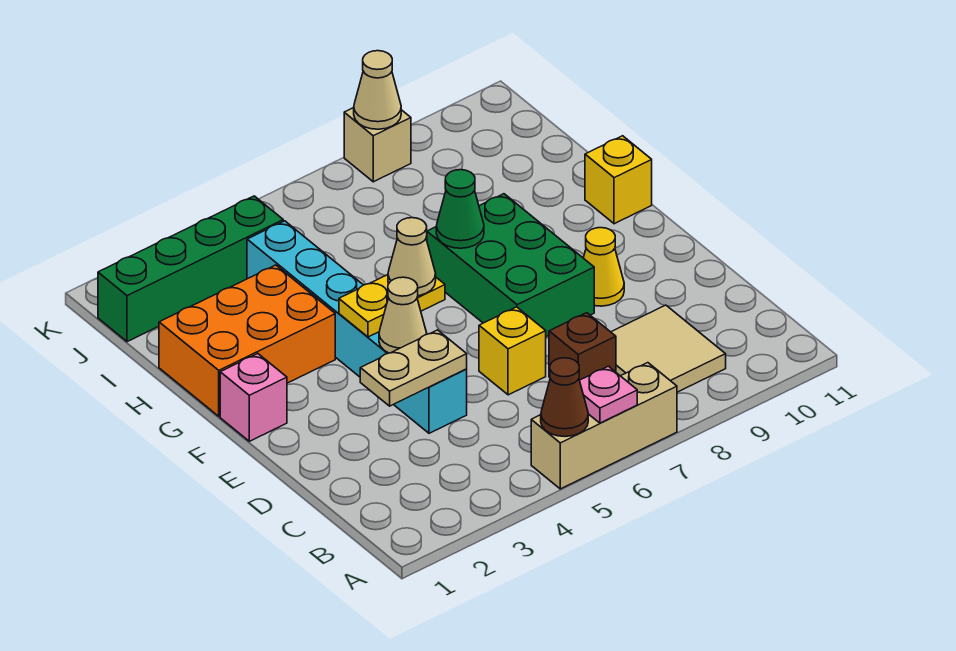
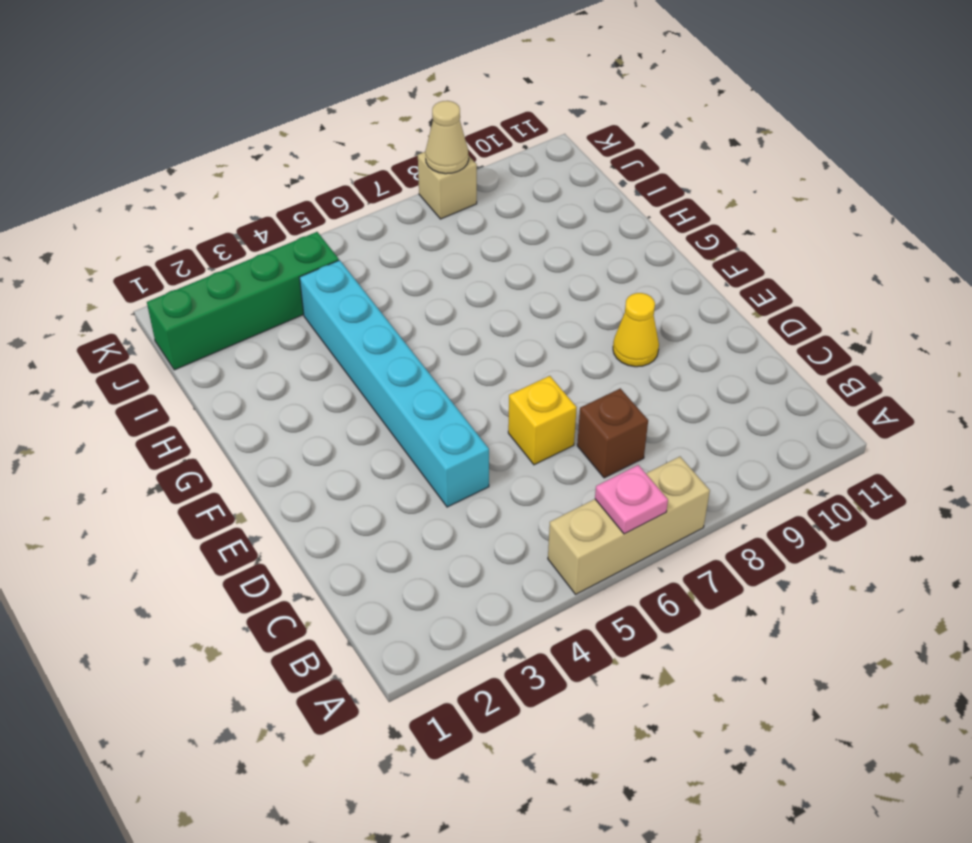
none -> tan tile B8:C9 level 1
none -> green brick E7:G8 level 1
none -> pink brick F1 level 1

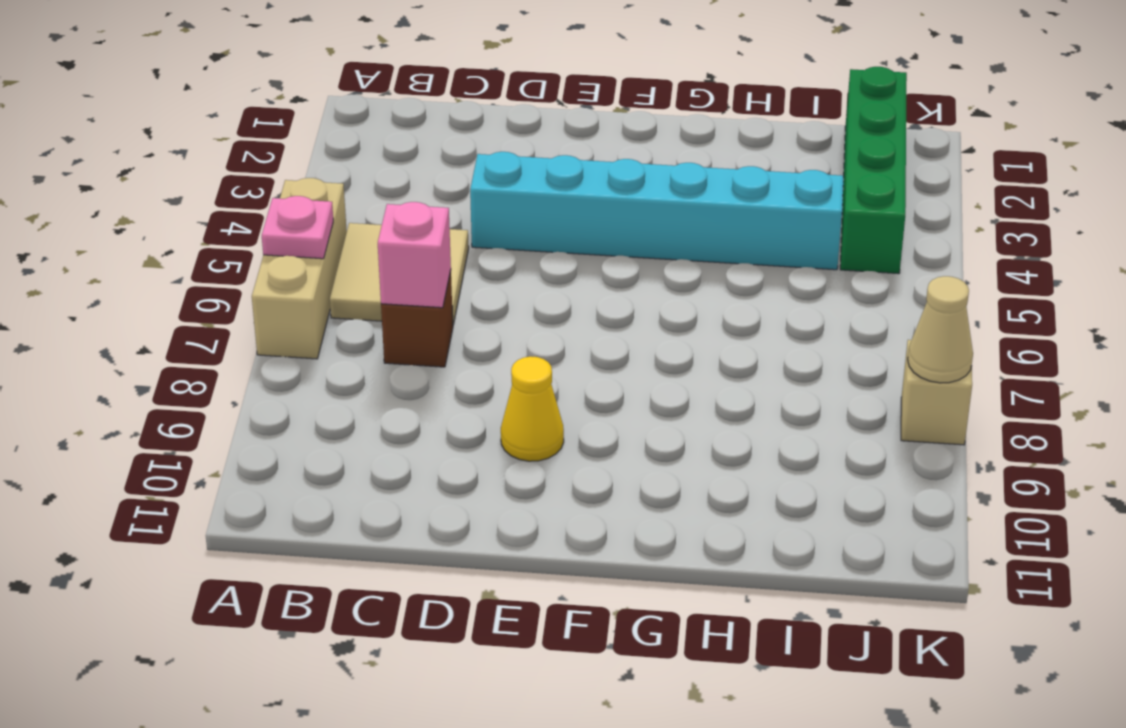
tan tile B5:C6 level 1 -> tan tile B8:C9 level 1
pink brick C7 level 2 -> pink brick F1 level 1
none -> yellow brick D6 level 1
none -> green brick E7:G8 level 1
none -> orange brick G1:H3 level 1

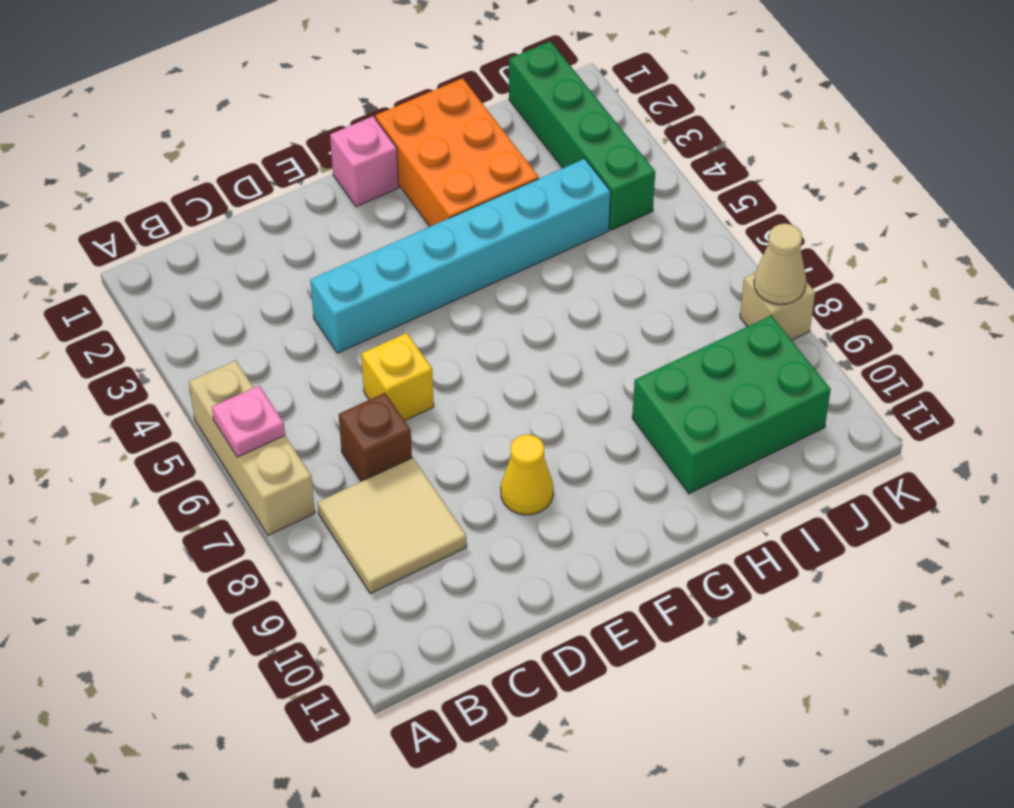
green brick H9:J10 level 1 -> green brick E7:G8 level 1
none -> yellow brick G11 level 1
none -> brown cone A5 level 2
none -> tan plate D3:D4 level 2

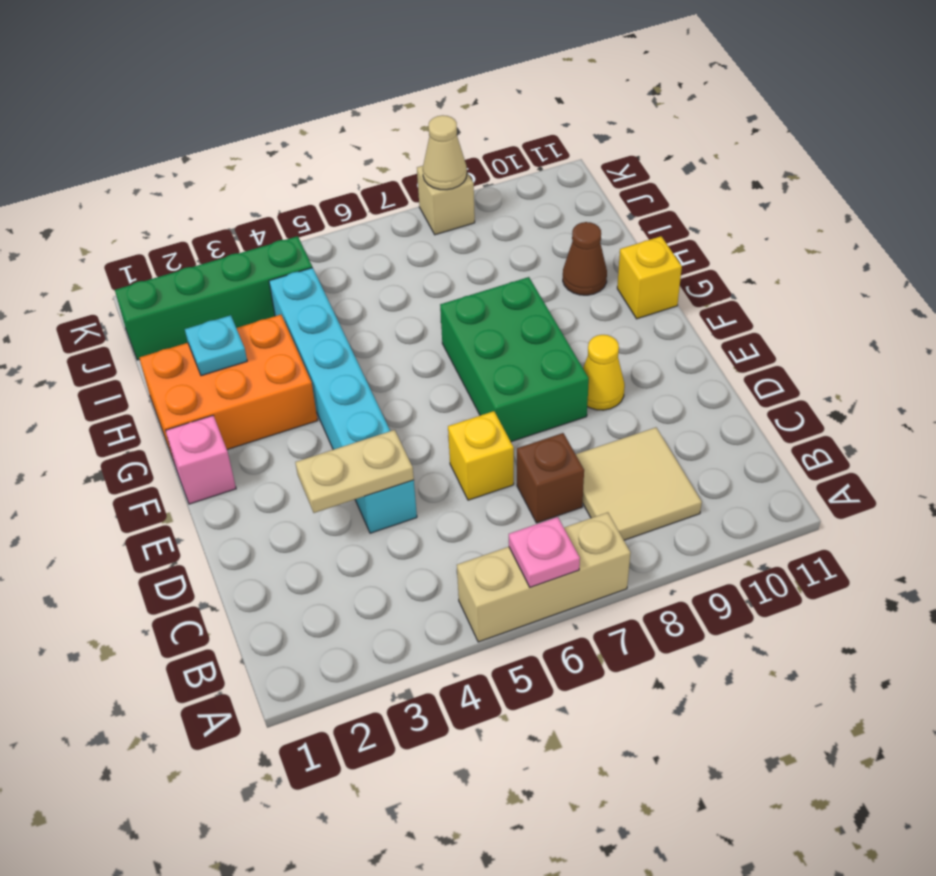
cyan plate H2 level 2 -> none
brown cone H10 level 1 -> brown cone A5 level 2
none -> tan cone E4 level 2
none -> yellow plate F4:F5 level 2
none -> green cone G7 level 2

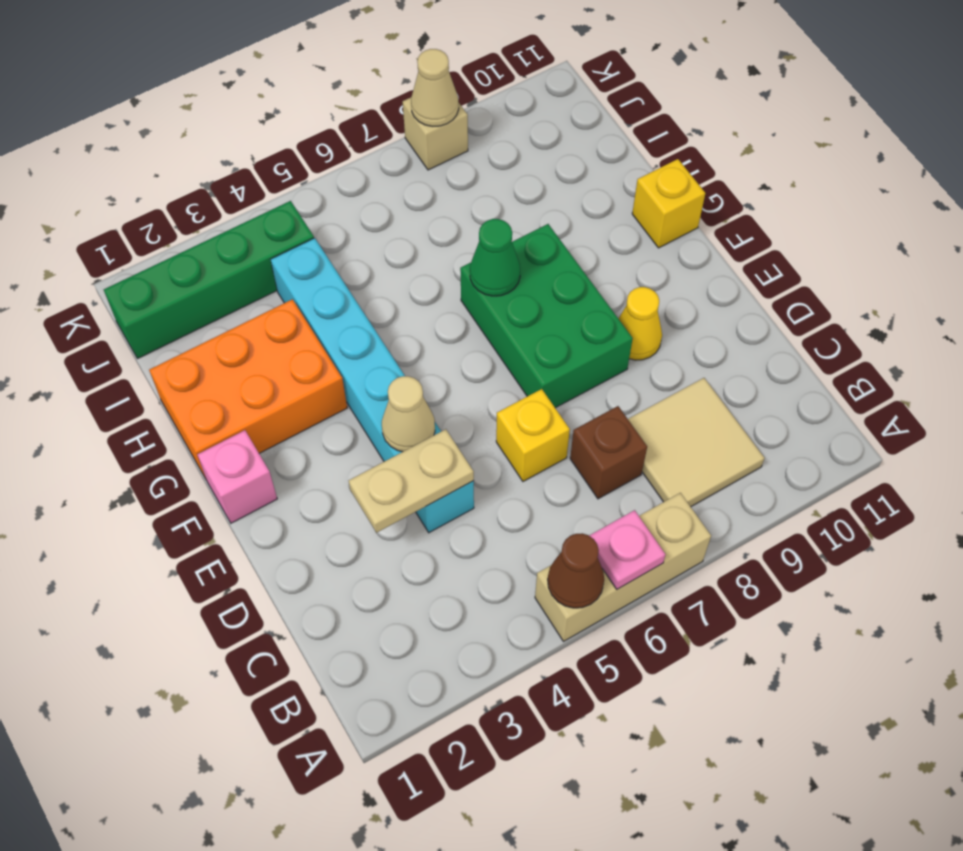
none -> yellow plate F4:F5 level 2
none -> tan cone F5 level 3

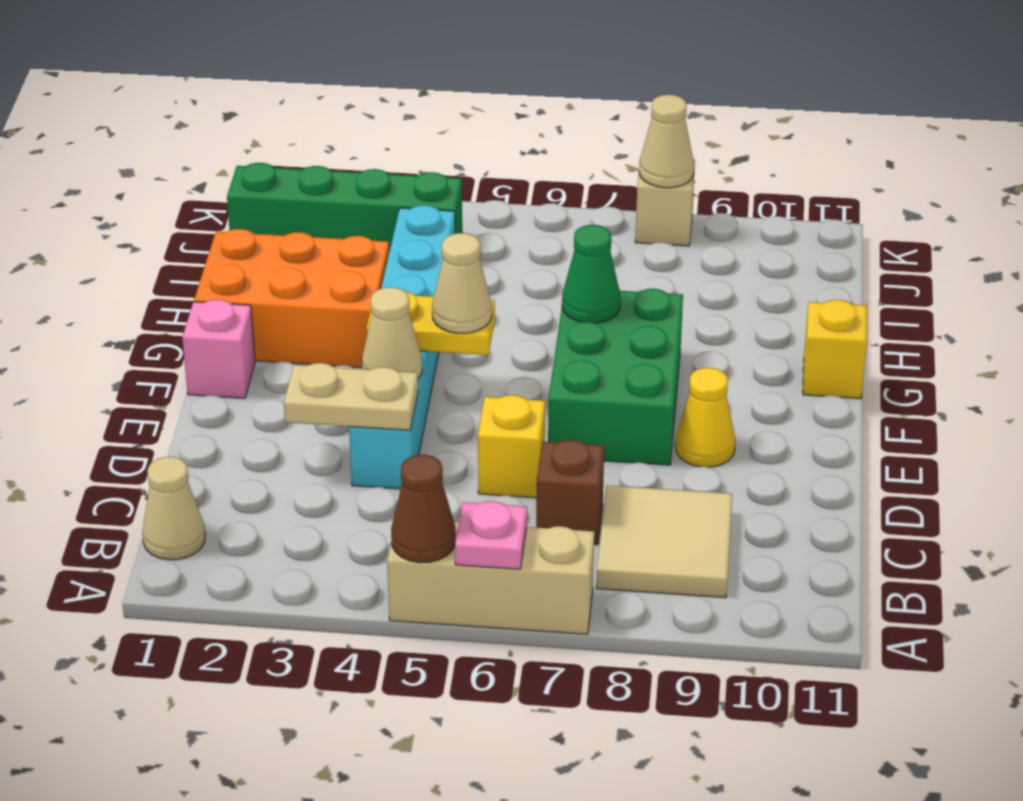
tan cone B1 level 1 -> none

